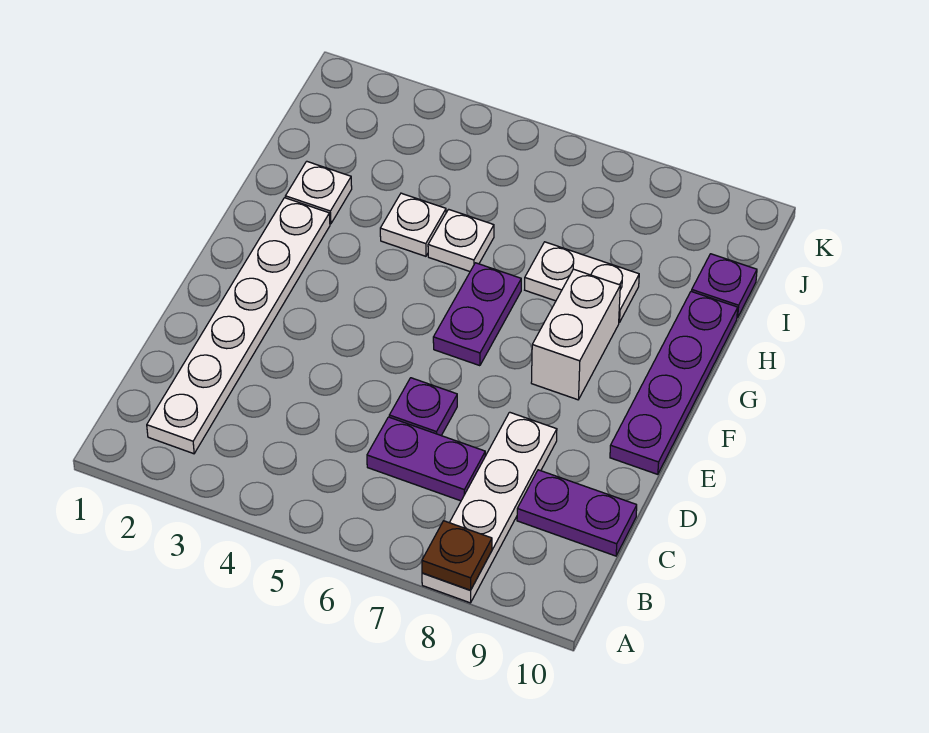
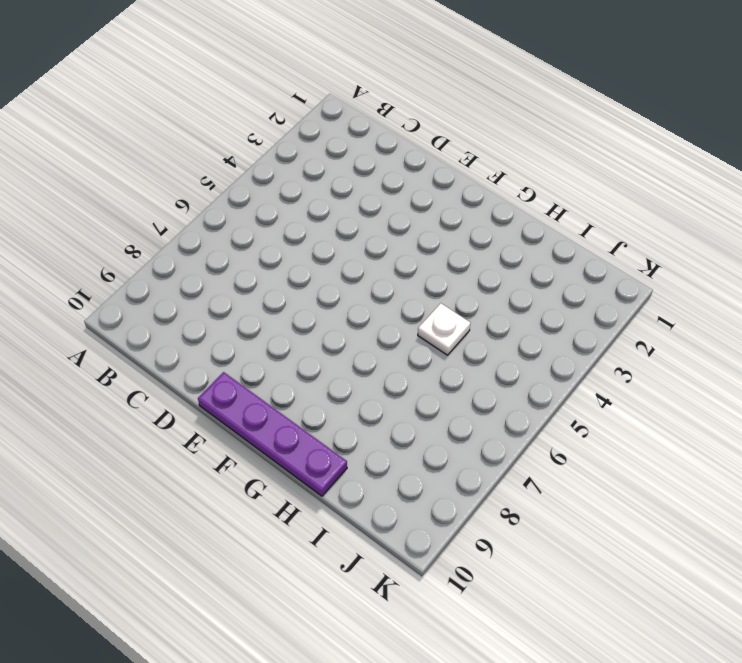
none -> white plate A8:D8 level 1
none -> white plate B2:G2 level 1
none -> purple plate C6:C7 level 1

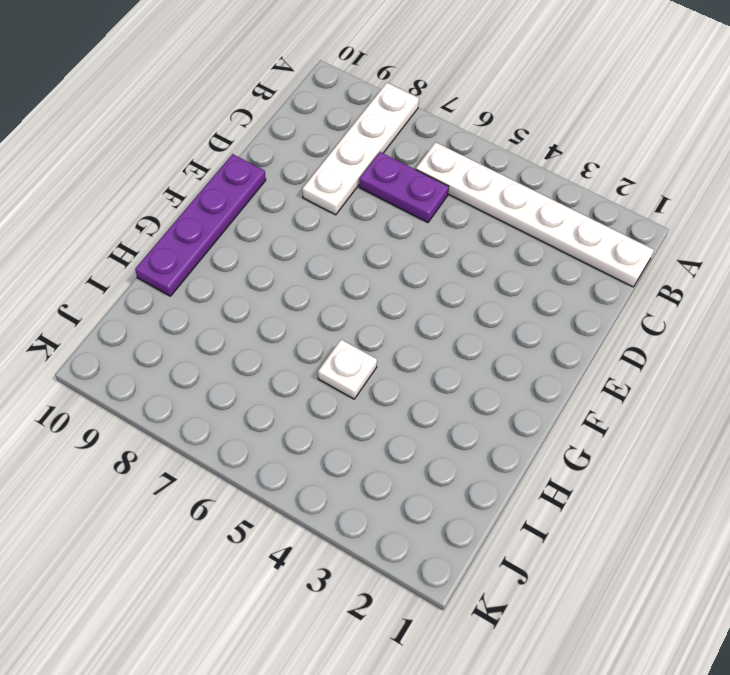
white plate B1:B6 level 1 -> white plate B2:G2 level 1
none -> purple plate C9:C10 level 1
none -> purple plate D6 level 1
none -> purple plate F6:G6 level 1

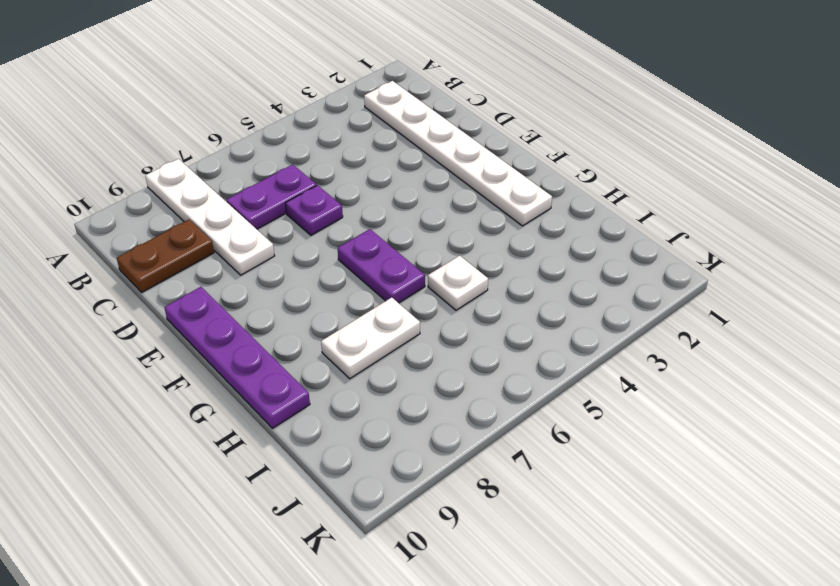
brown plate C9:C10 level 1 -> purple plate C9:C10 level 1
none -> white brick F8:G8 level 1
none -> white plate H2 level 1
none -> white plate H4 level 1

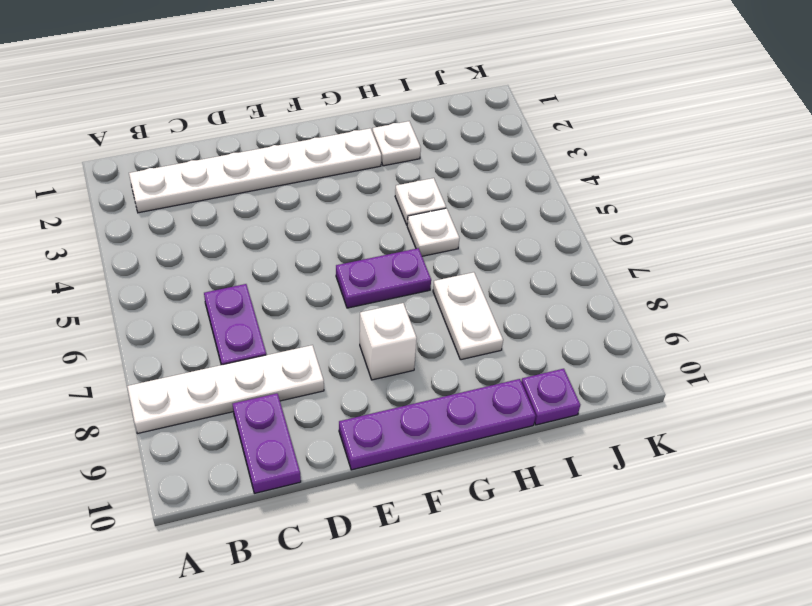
white brick F8 level 1 -> white brick F8:G8 level 1
none -> purple plate D6 level 1
none -> brown plate A8 level 2

